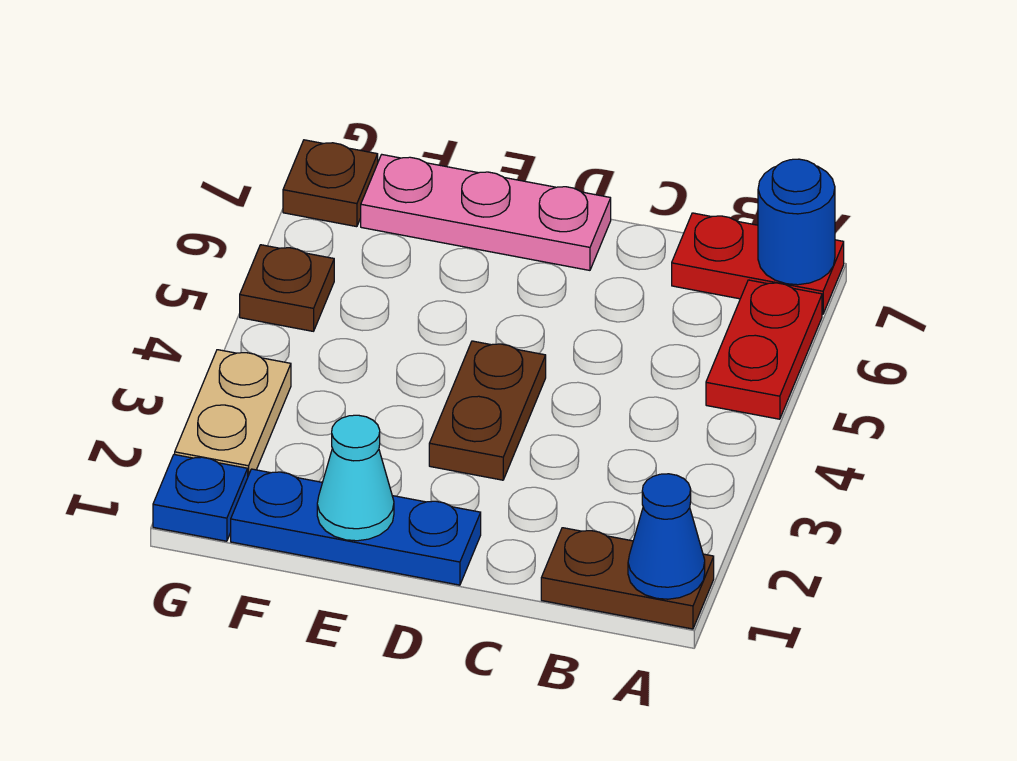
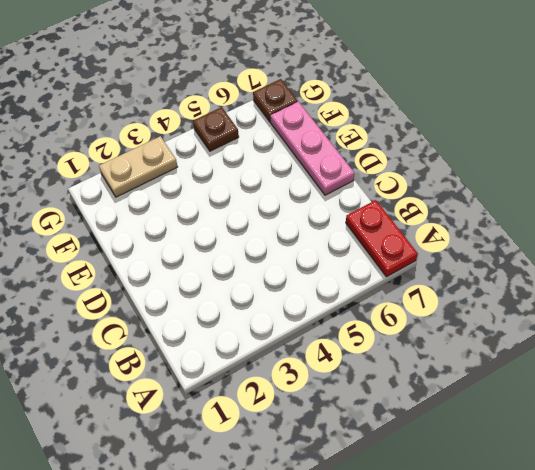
none -> brown plate A1:B1 level 1
none -> red plate A5:A6 level 1
none -> blue plate D1:F1 level 1

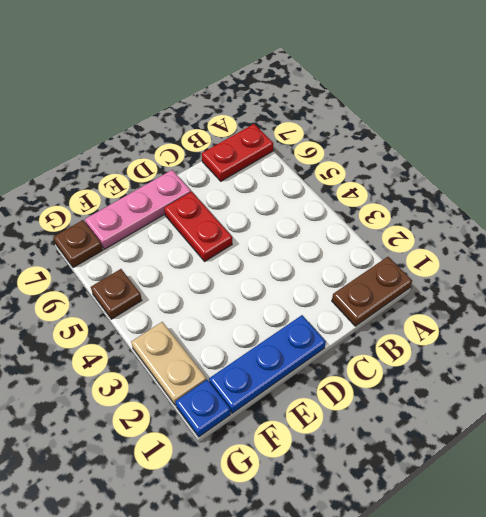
red plate D5:D6 level 1 -> red plate A5:A6 level 1
none -> brown plate D3:D4 level 1
none -> blue cone A1 level 2
none -> blue round brick A7 level 2

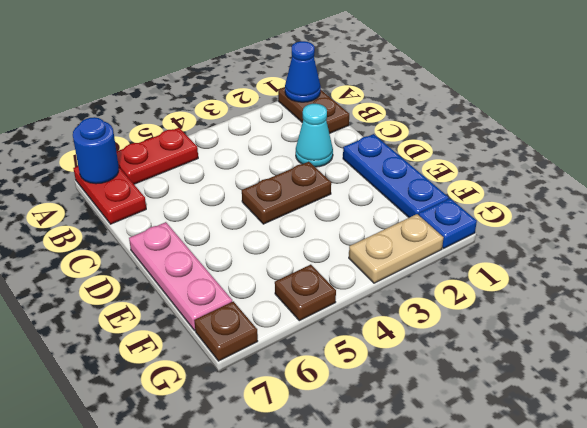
cyan cone C2 level 1 -> cyan cone E1 level 2

